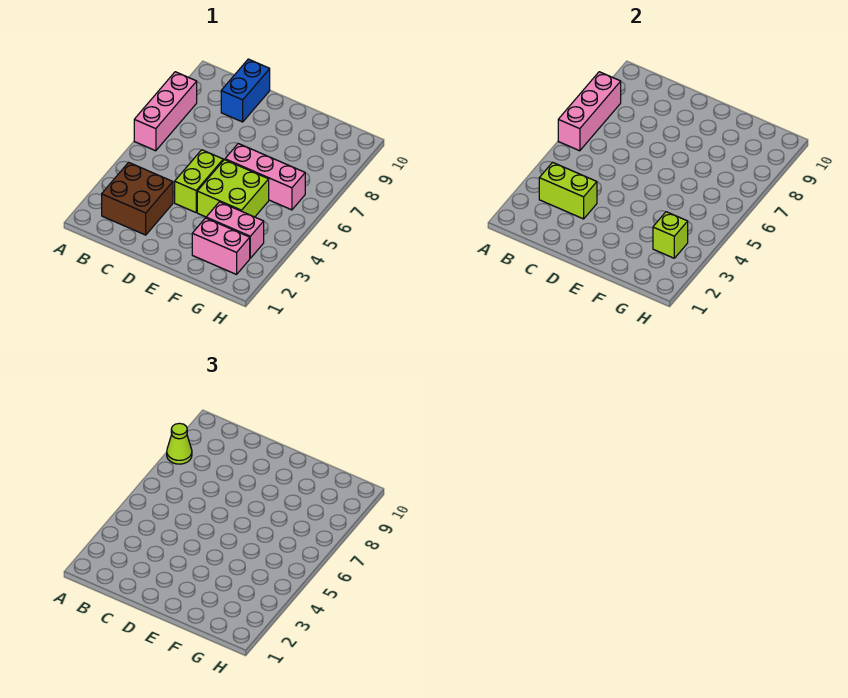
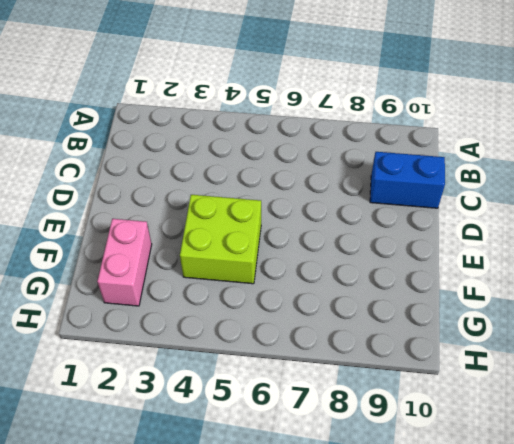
none -> pink brick A6:A8 level 1
none -> brown brick B2:C3 level 1
none -> lime brick D4:D5 level 1

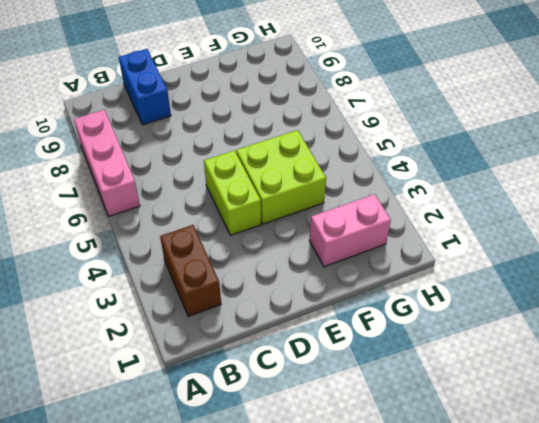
brown brick B2:B3 level 1 -> brown brick B2:C3 level 1
none -> pink brick E6:G6 level 1
none -> pink brick F3:G3 level 1
none -> pink brick A6:A8 level 2

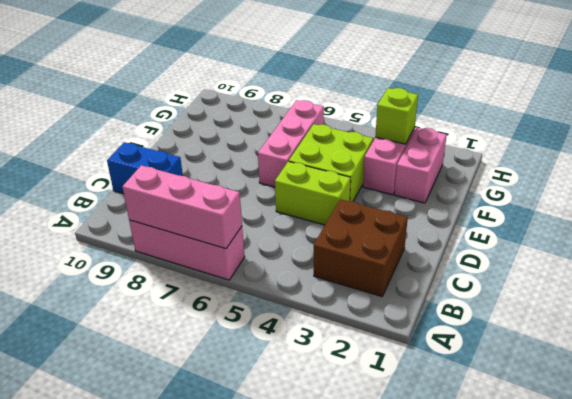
none -> lime brick B3:C3 level 2
none -> lime cone A8 level 3

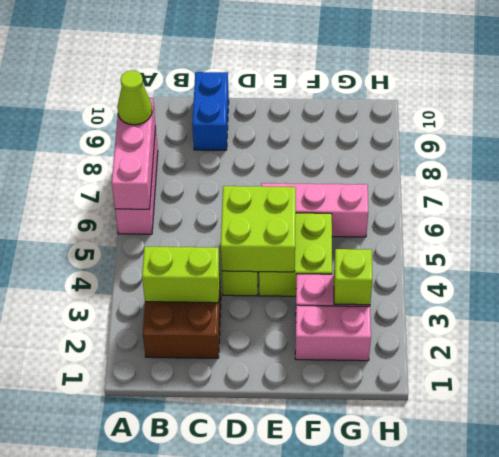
lime brick D4:E5 level 2 -> none

